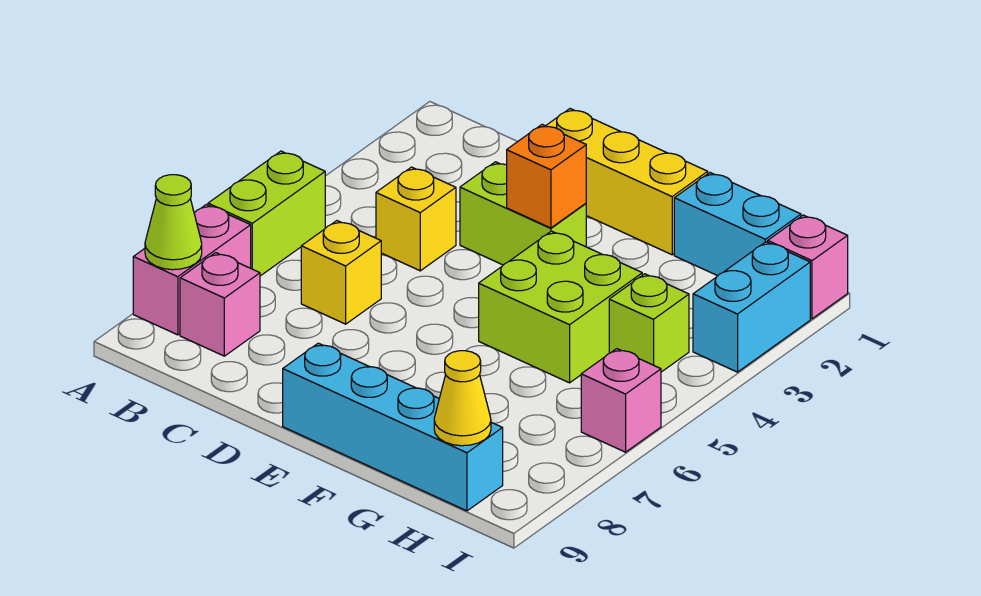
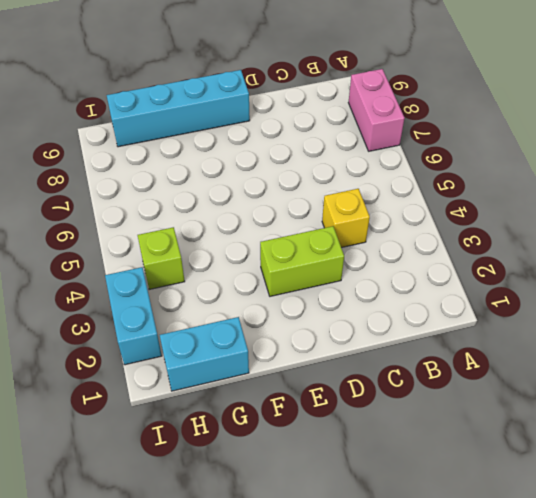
none -> lime brick A5:A6 level 1
none -> pink brick B8 level 1
none -> yellow brick C6 level 1

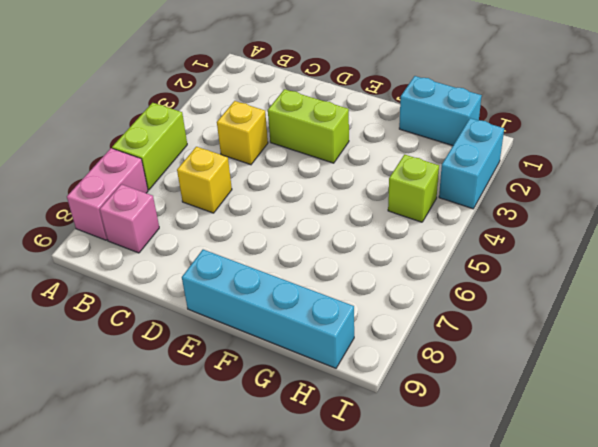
none -> yellow brick D1:F1 level 1
none -> lime brick F4:G5 level 1
none -> pink brick I1 level 1

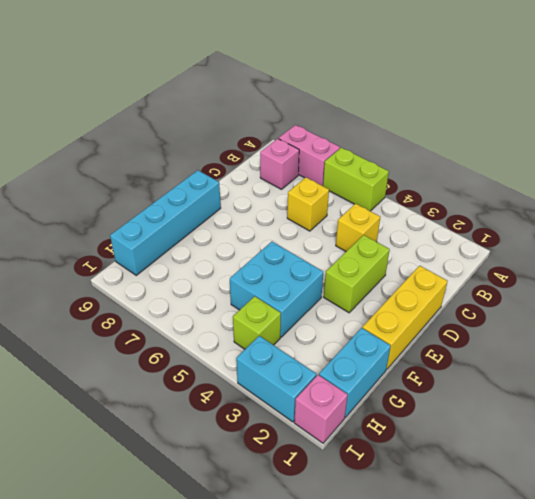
cyan brick F4:G5 level 1 -> lime brick F4:G5 level 1
none -> pink brick I6 level 1
none -> lime cone A8 level 2
none -> orange brick E3 level 2

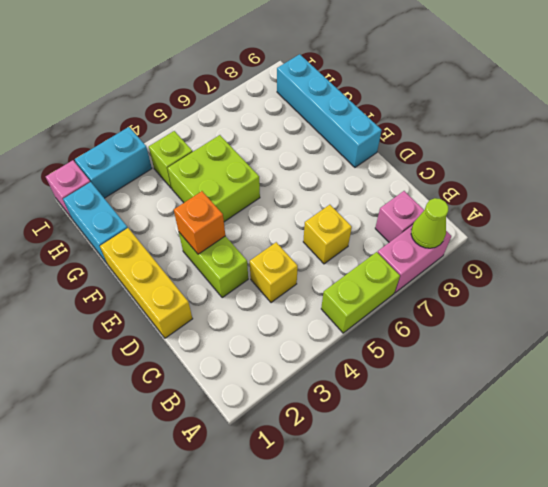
none -> pink brick I6 level 1
none -> yellow cone H9 level 2

